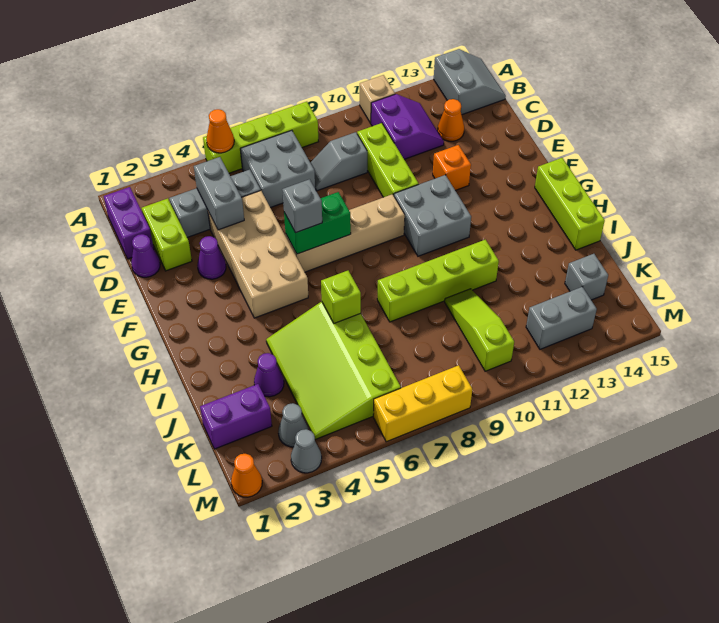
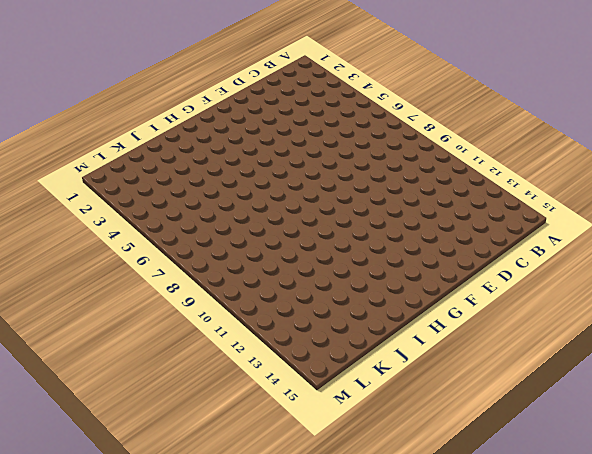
none -> lime brick A5:A8 level 1
none -> tan brick A11 level 1
none -> grey slope A14:B15 level 1 top 14
none -> purple brick B1:C1 level 1

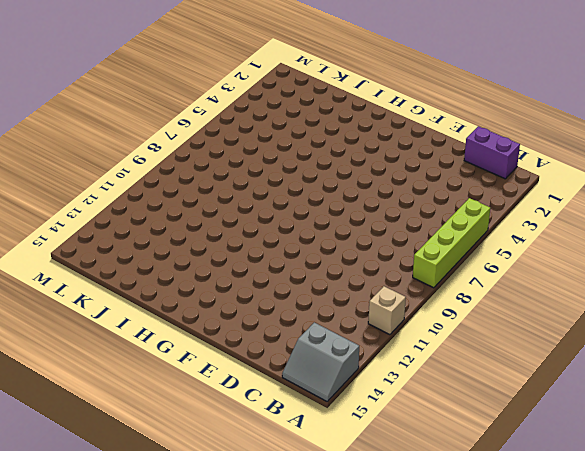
none -> grey brick B6:C7 level 1
none -> purple slope B11:C12 level 1 top 11
none -> lime brick C2:D2 level 1
none -> grey brick C3:C5 level 1

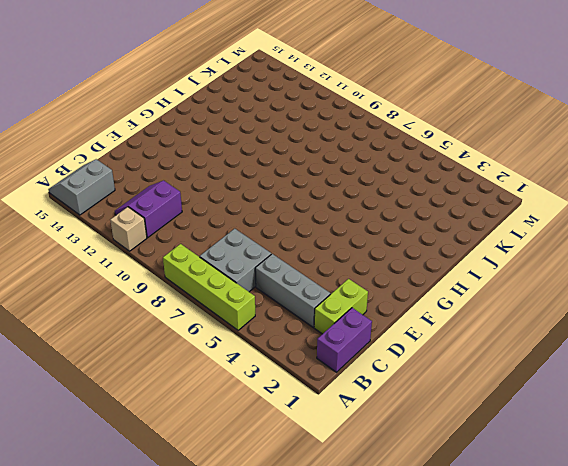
none -> grey slope C8:C9 level 1 top 9
none -> lime brick C10:E10 level 1
none -> orange cone C13 level 1
none -> purple cone D1 level 1

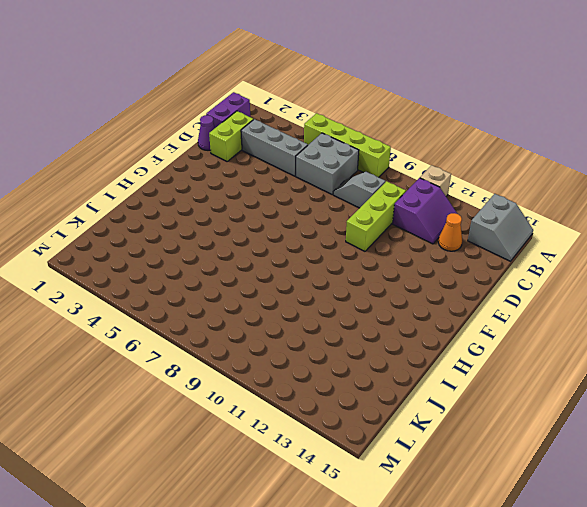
none -> tan brick D4:G5 level 1
none -> purple cone E3 level 1
none -> orange brick E12 level 1
none -> tan brick F6:F9 level 1

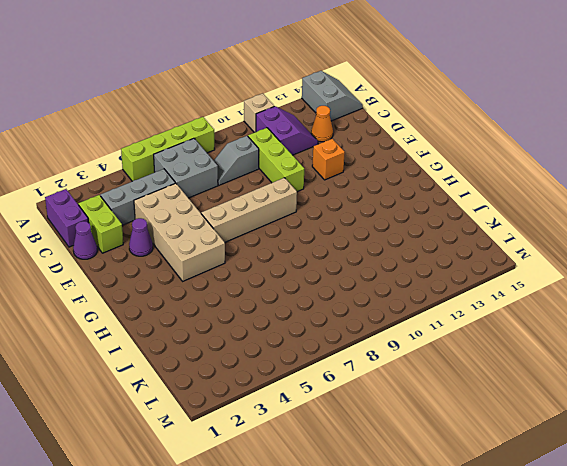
none -> grey brick F10:G11 level 1
none -> lime brick G15:I15 level 1
none -> lime slope I4:L6 level 1 top 6
none -> lime brick I8:I11 level 1

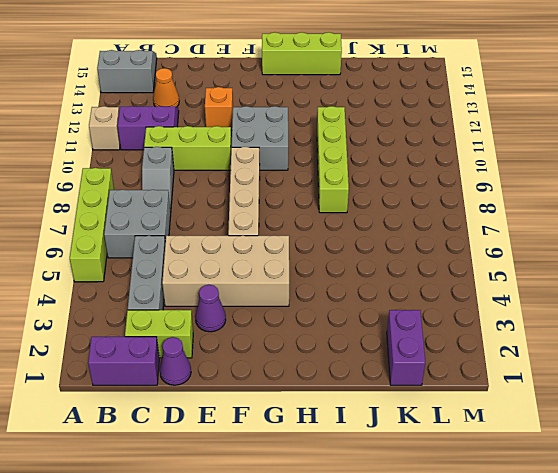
none -> lime slope I4:L6 level 1 top 6
none -> purple cone J3 level 1
none -> lime slope J10:L10 level 1 top L
none -> grey brick K14 level 1

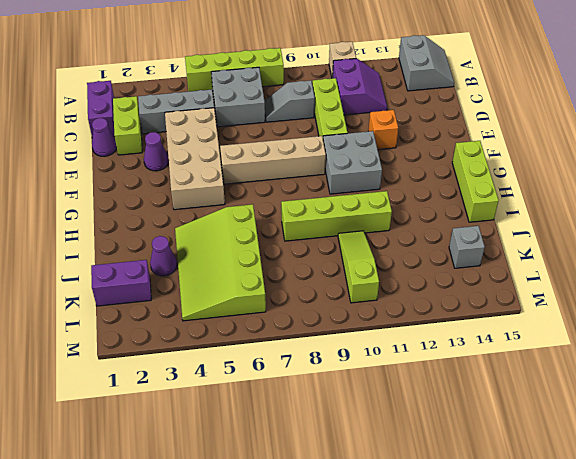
none -> orange cone C13 level 1
none -> grey cone L3 level 1
none -> grey brick L12:L13 level 1
none -> orange cone M1 level 1

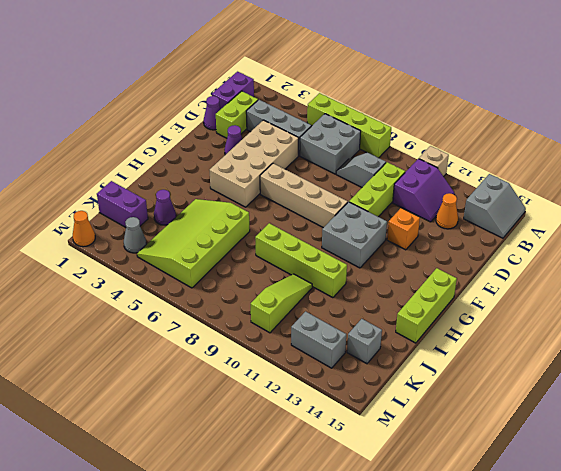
none -> grey cone M3 level 1
none -> yellow brick M6:M8 level 1
none -> orange cone A5 level 2
none -> grey brick C4:D4 level 2

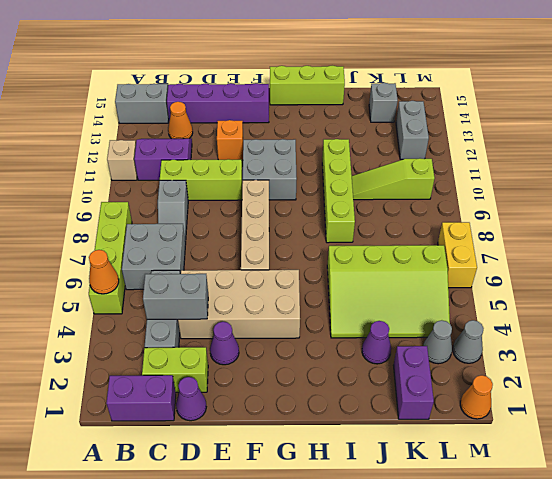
purple brick C14:F14 level 1 -> none
yellow brick M6:M7 level 1 -> yellow brick M6:M8 level 1
none -> green brick F6:F7 level 2
none -> lime brick I6 level 2
none -> grey brick F6 level 3

